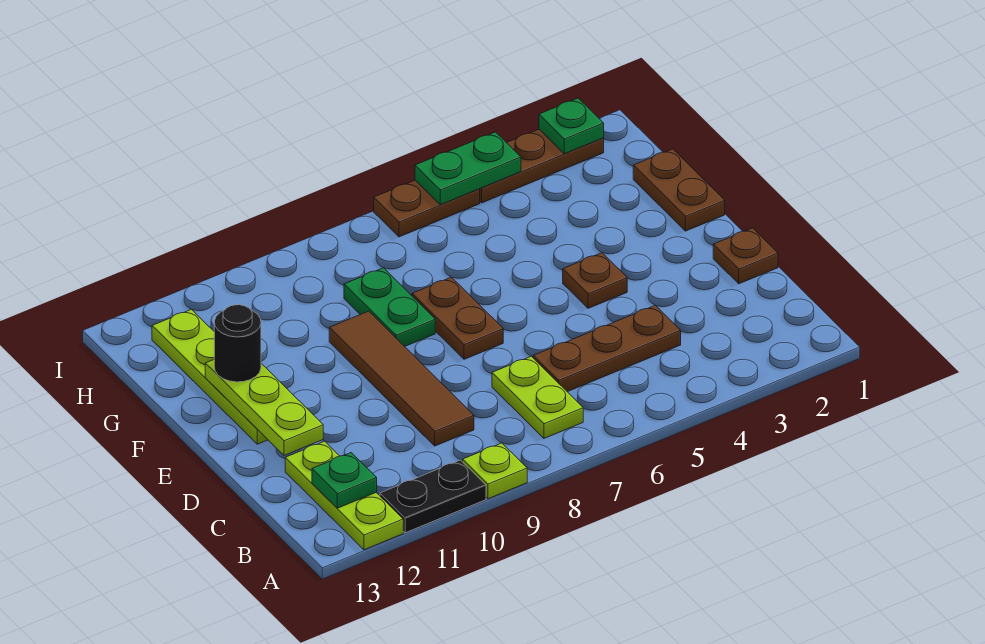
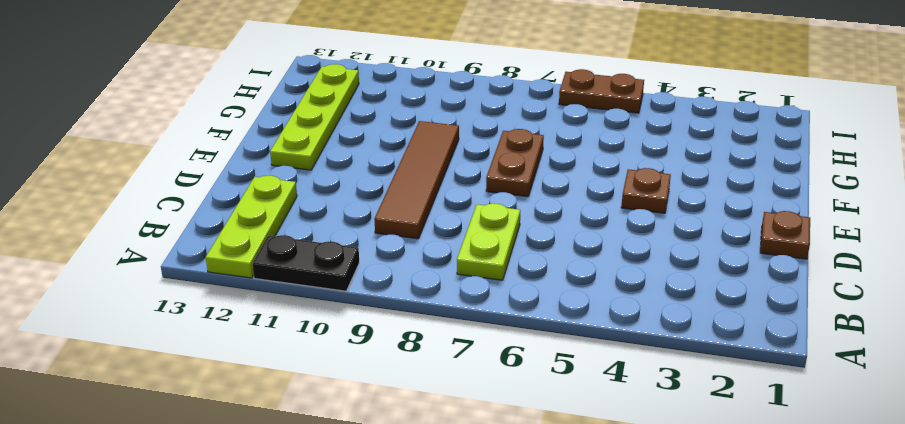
none -> lime plate A9 level 1
none -> brown plate C4:C6 level 1
none -> brown plate F1:G1 level 1

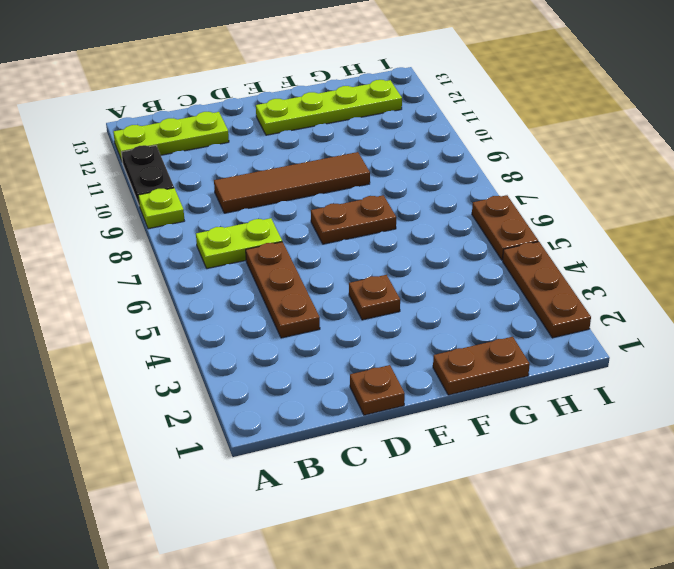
none -> green plate F8:G8 level 1
none -> green plate B12 level 2
none -> lime plate D12:F12 level 2

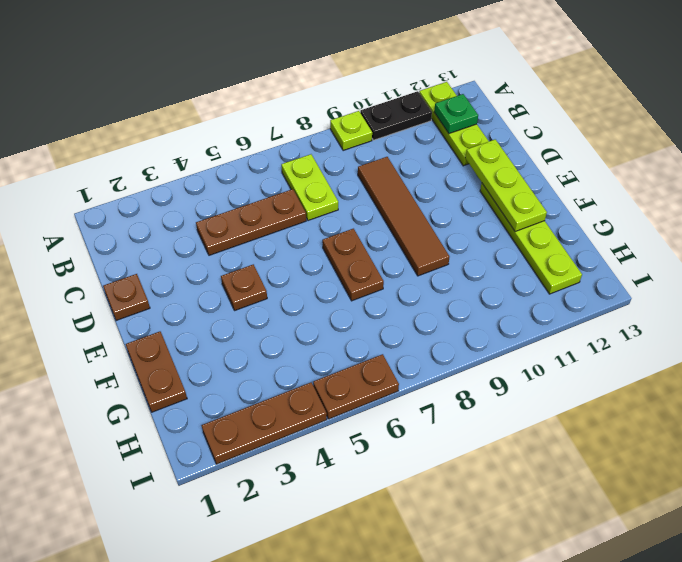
none -> green plate F8:G8 level 1
none -> green plate I2 level 2
none -> green plate I4:I5 level 2

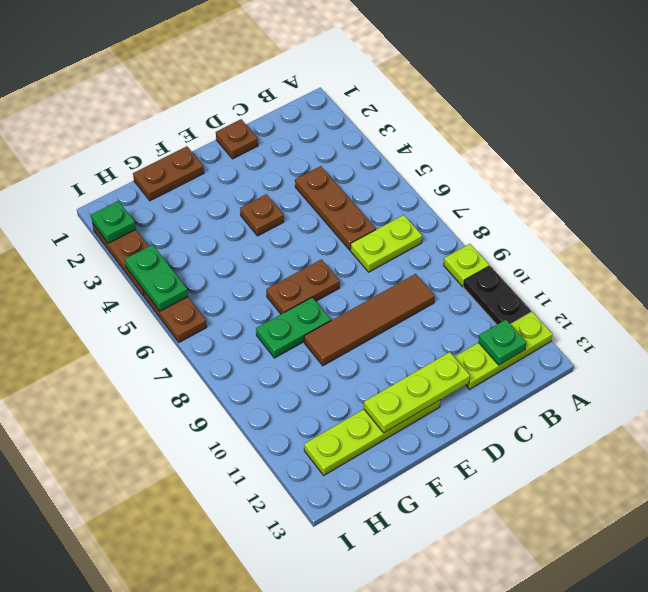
none -> black round brick F12 level 3

